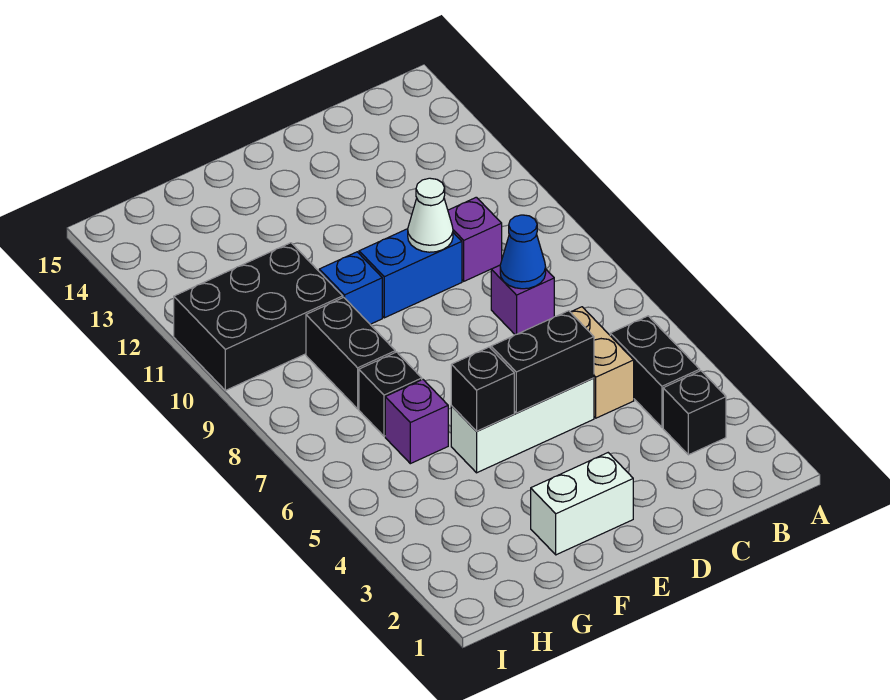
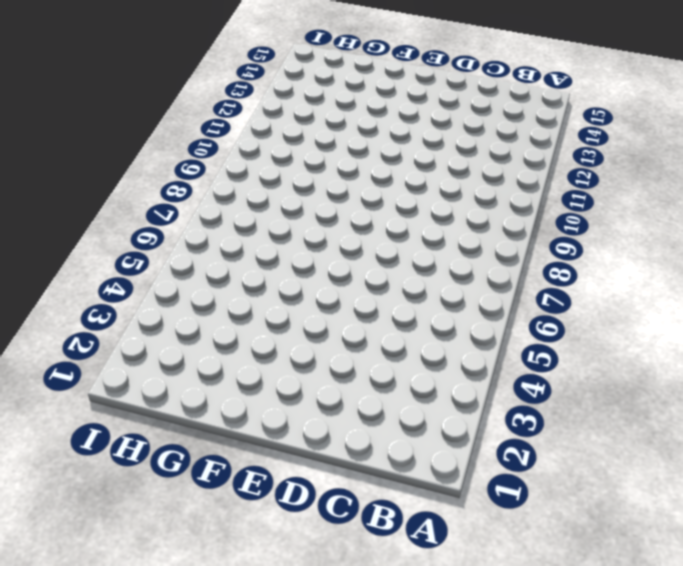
none -> black brick B3 level 1
none -> black brick B4:B5 level 1
none -> tan brick C5:C6 level 1

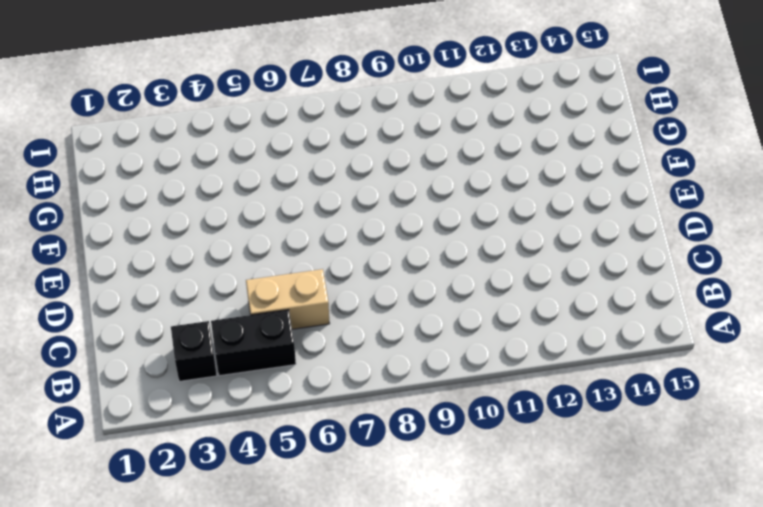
none -> purple brick C8 level 1
none -> purple brick C10 level 1
none -> white brick D5:F5 level 1

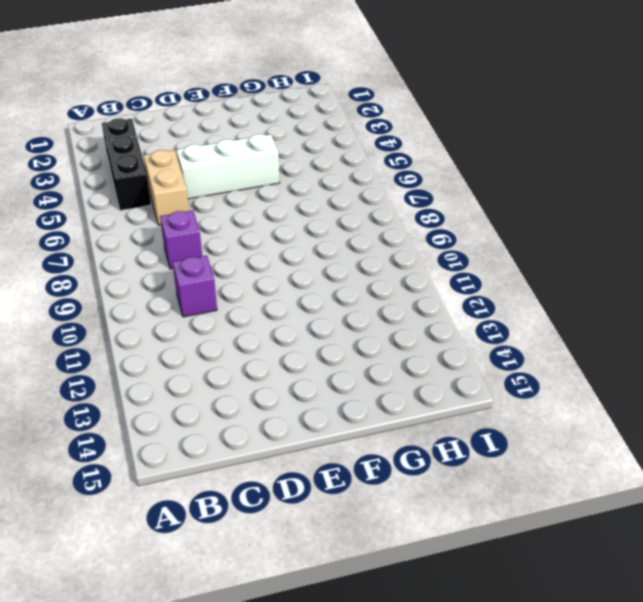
none -> blue brick D10:E10 level 1
none -> white brick E2:F2 level 1
none -> blue brick F10 level 1

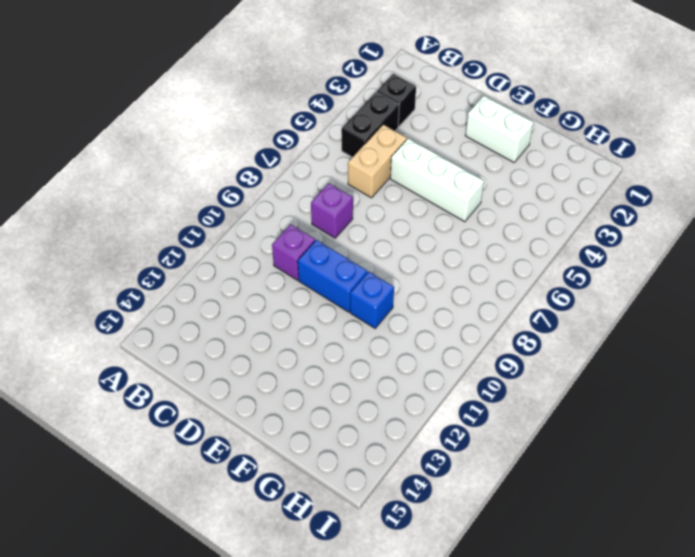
none -> purple brick G6 level 1
none -> black brick G7 level 1
none -> black brick G8:G9 level 1

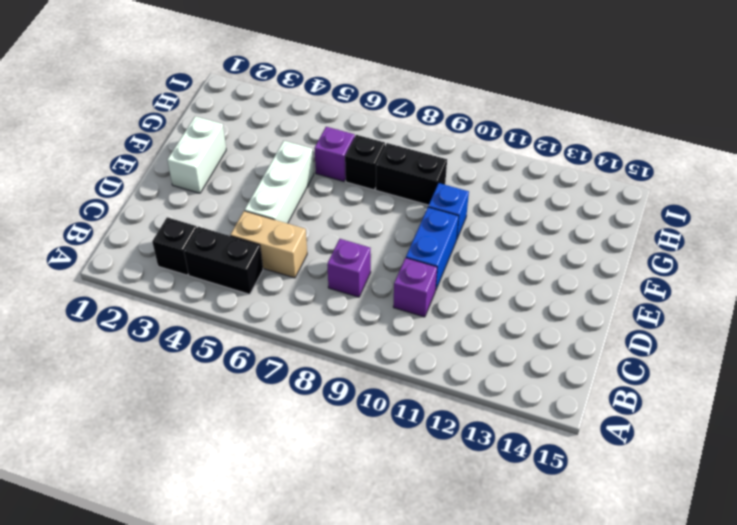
none -> black brick G10:I11 level 1
none -> blue cone C8 level 2
none -> black brick D5:E5 level 2

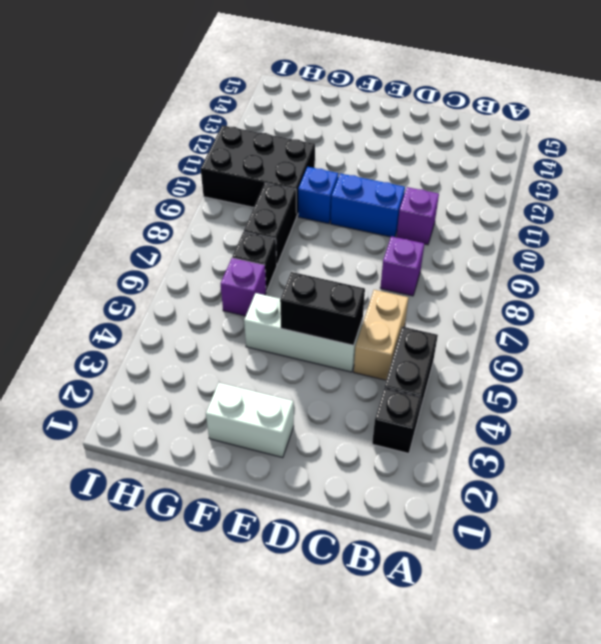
none -> blue cone C8 level 2
none -> white cone D10 level 2
none -> black brick F5 level 2

